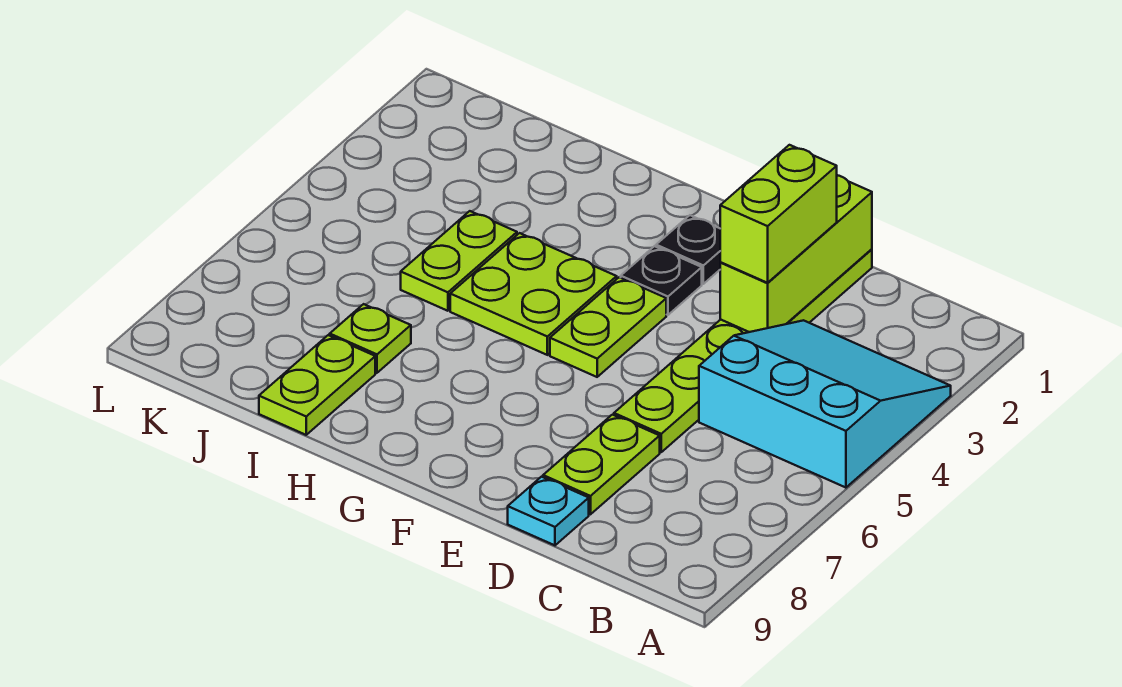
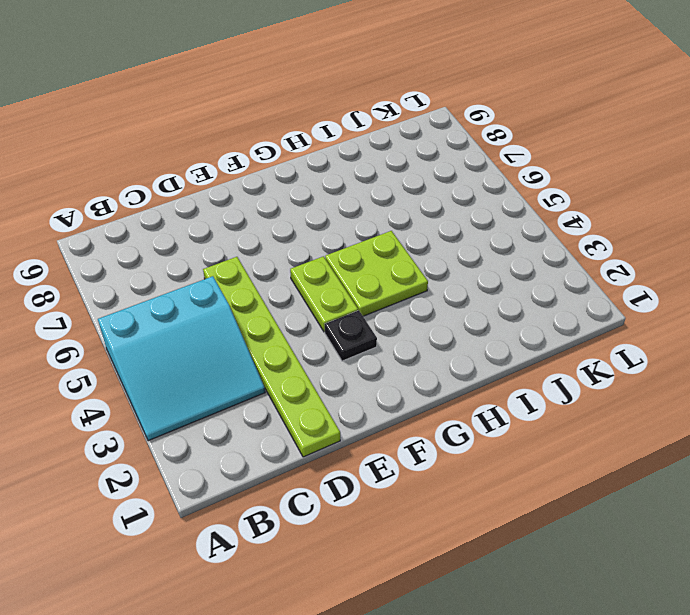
none -> lime plate D7:D8 level 1
none -> cyan plate D9 level 1
none -> black plate F2 level 1

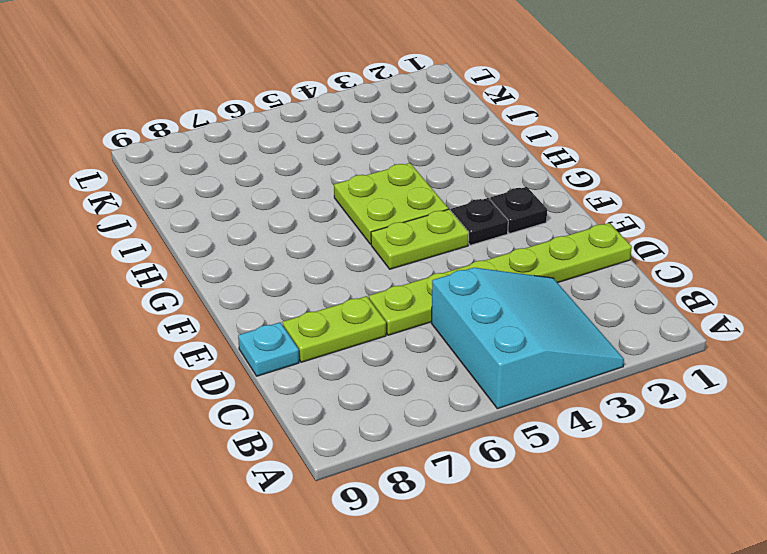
none -> lime plate I4:I5 level 1
none -> lime plate I7 level 1
none -> lime plate I8:I9 level 1

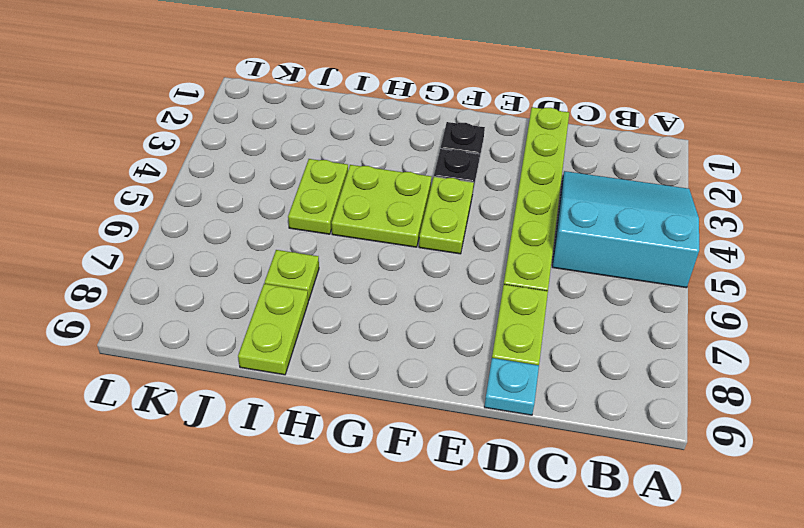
none -> lime brick D1:D3 level 2
none -> lime brick D2:D3 level 3

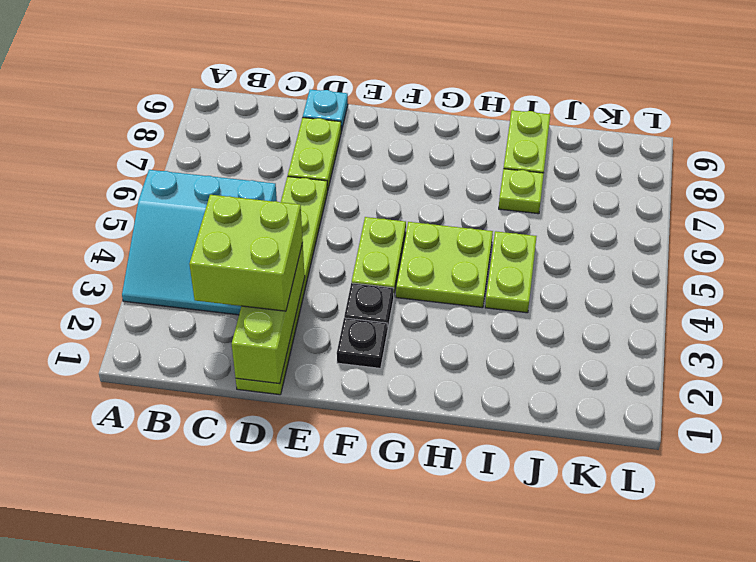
lime brick C2:D3 level 3 -> lime brick D2:D3 level 3

